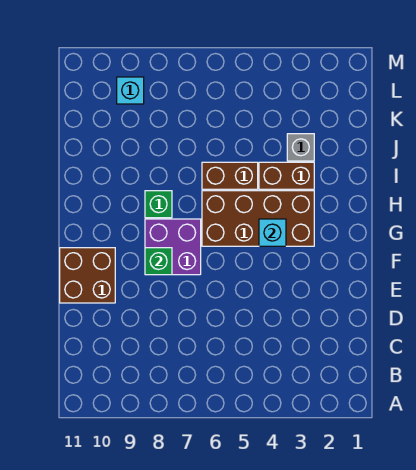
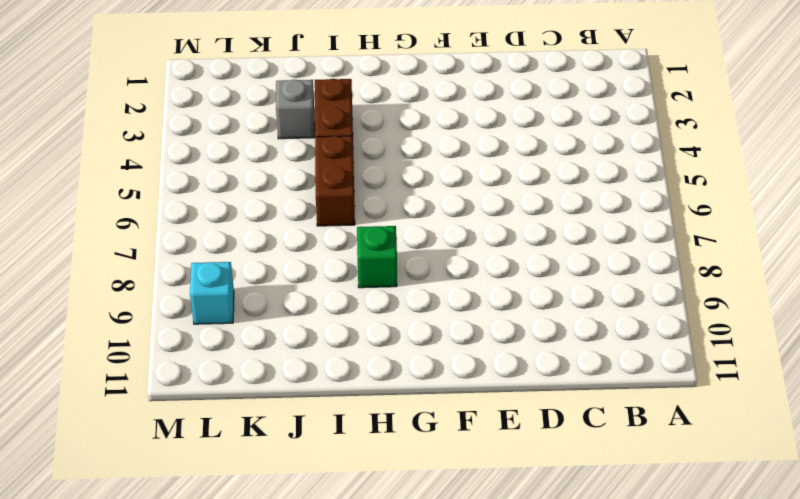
none -> brown brick E10:F11 level 1
none -> purple brick F7:G8 level 1

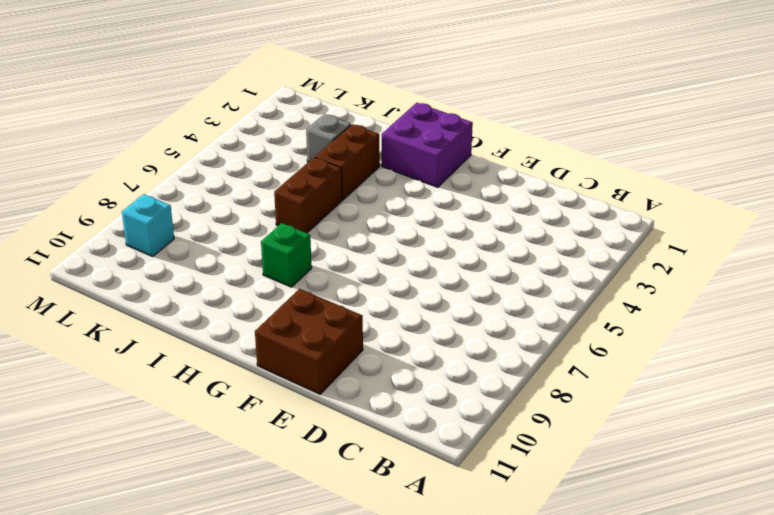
purple brick G1:H2 level 1 -> purple brick F7:G8 level 1
none -> brown brick G3:H6 level 1
none -> green brick F8 level 2

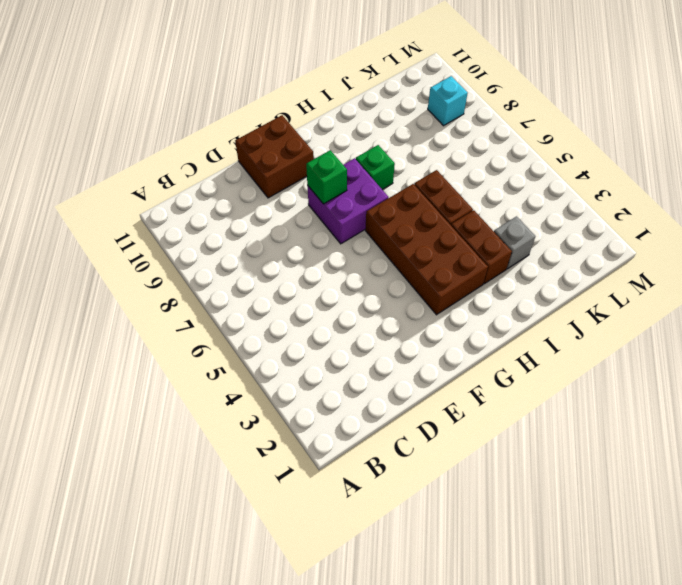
none -> cyan brick G4 level 2

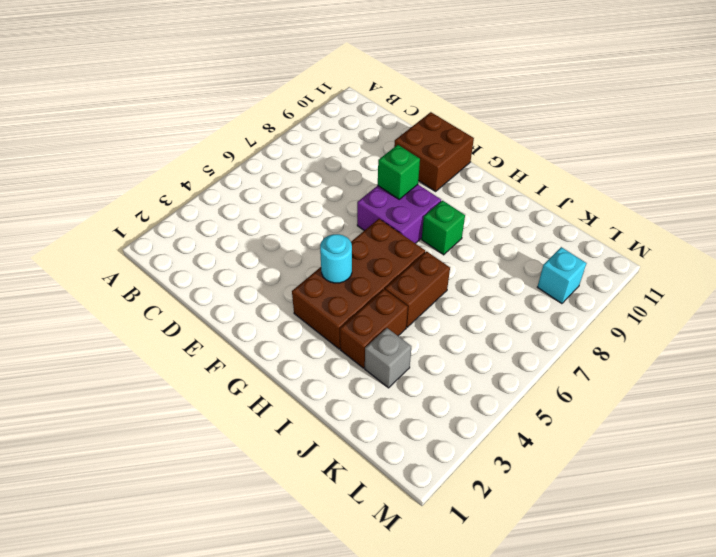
cyan round brick G4 level 2 -> cyan brick G4 level 2

